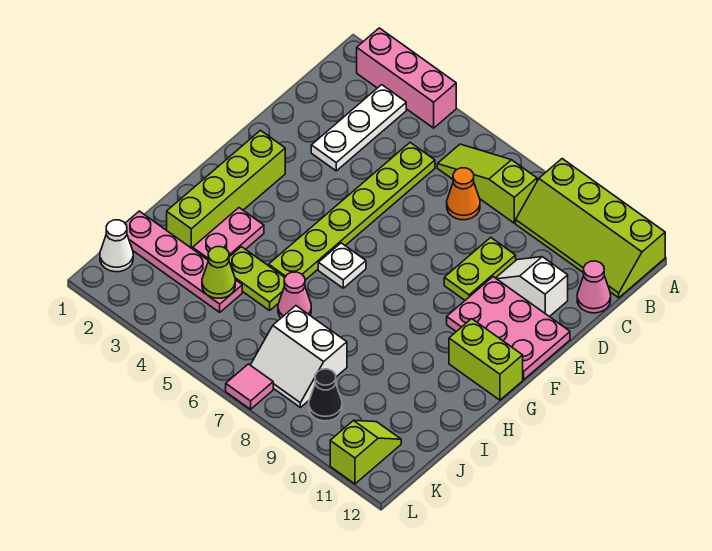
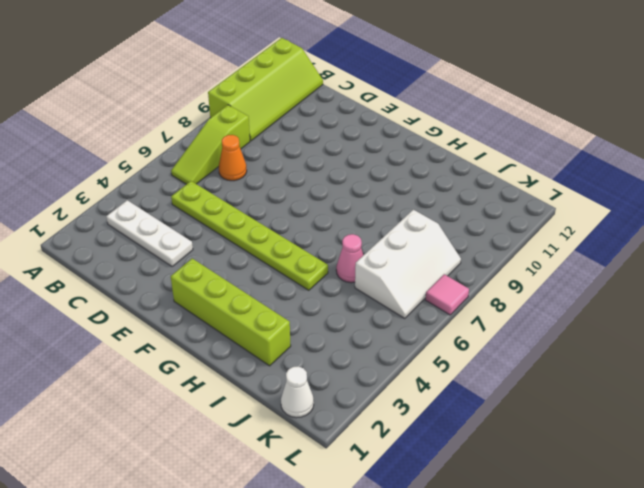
white slope J6:K8 level 1 top J -> white slope J7:K8 level 1 top J
none -> pink brick A2:A4 level 1
none -> pink cone C12 level 1
none -> lime plate D9:E9 level 1

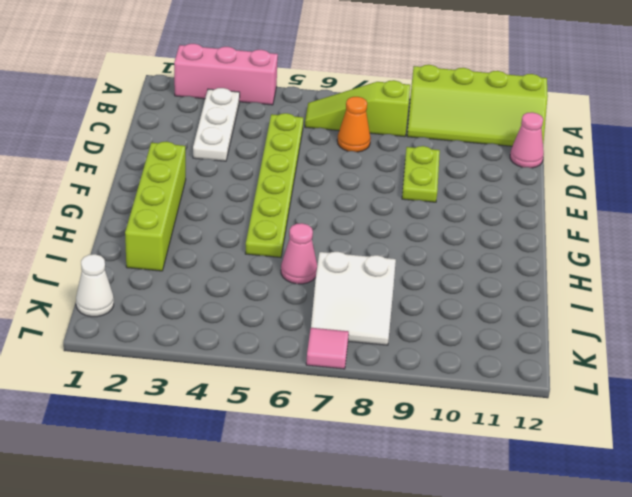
none -> white slope D10:D11 level 1 top 11
none -> pink plate E10:F12 level 1
none -> white plate G6 level 1

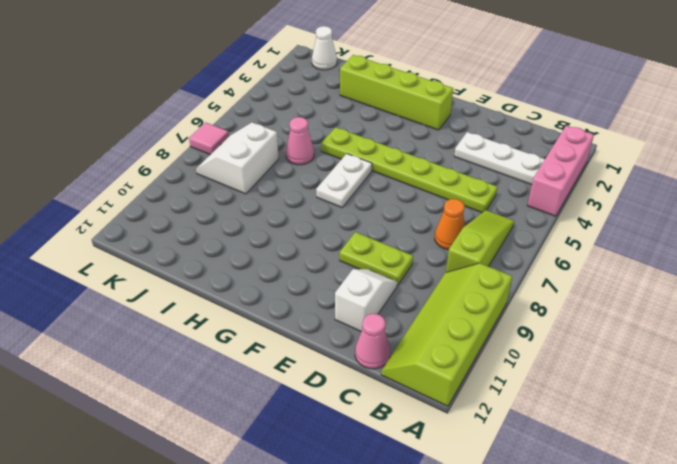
white plate G6:G7 level 1 -> white plate G6 level 1
none -> pink plate E10:F12 level 1
none -> lime brick G11:G12 level 1
none -> pink plate H3:I3 level 1

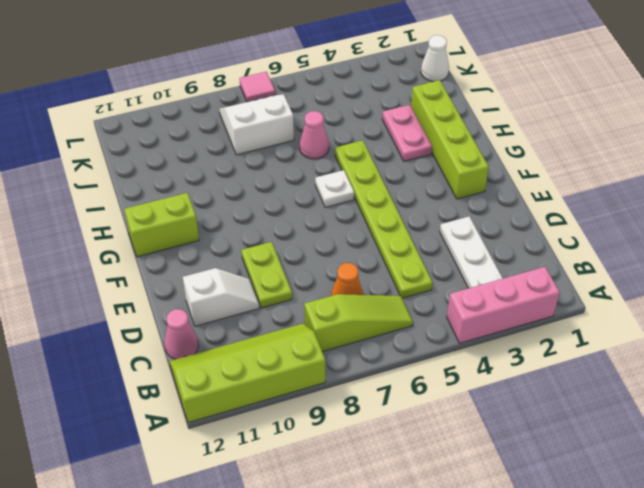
none -> pink plate E10:F12 level 1
none -> lime plate I4:I5 level 1
none -> pink plate J1:J4 level 1

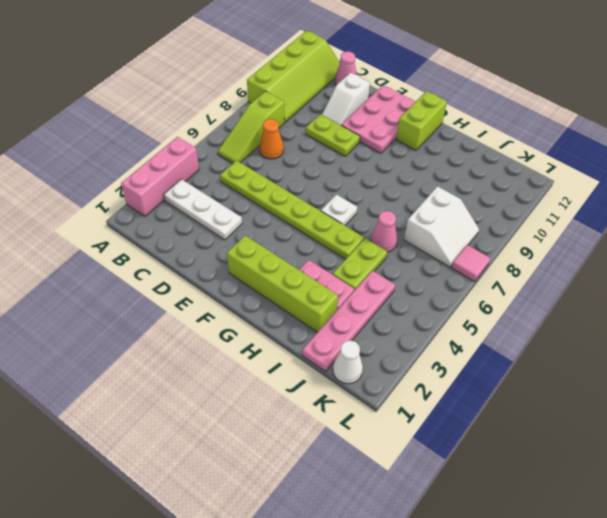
none -> black cone K9 level 1
none -> lime slope K11:L11 level 1 top L
none -> lime cone J4 level 2

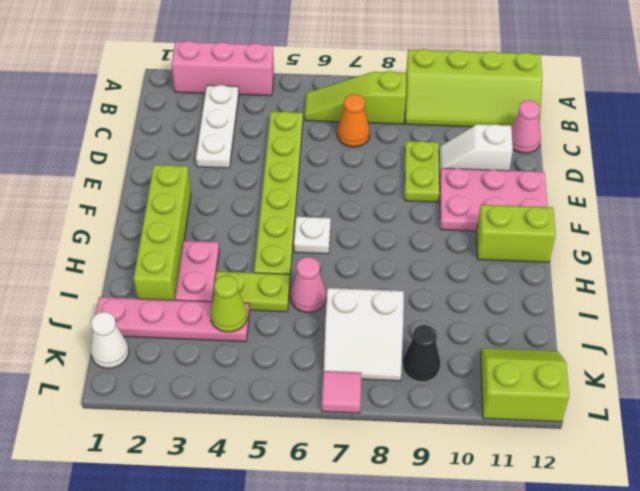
lime slope K11:L12 level 1 top L -> lime slope K11:L11 level 1 top L

